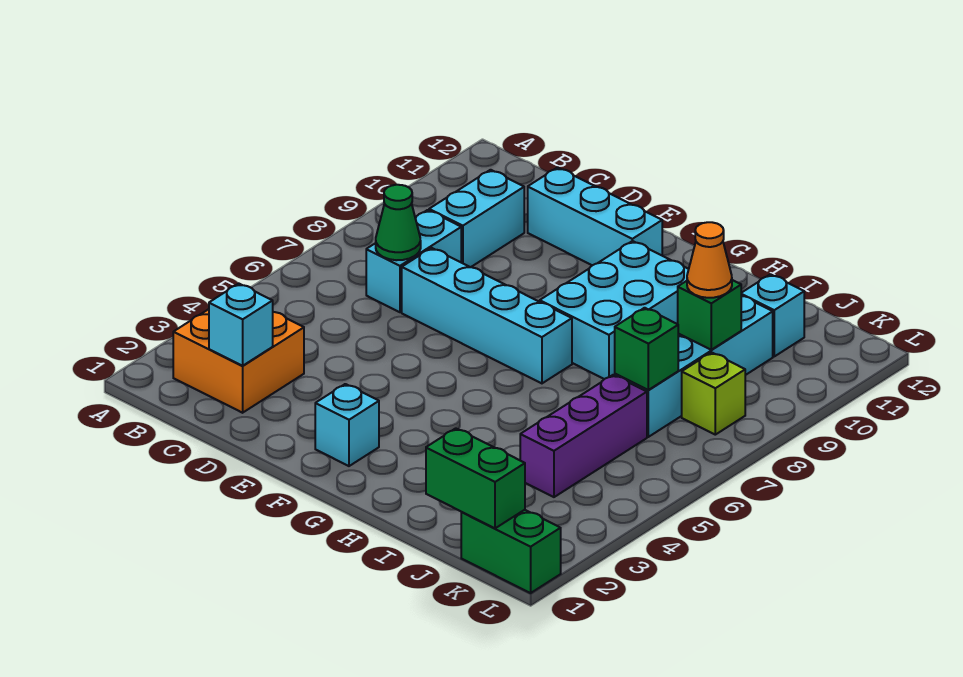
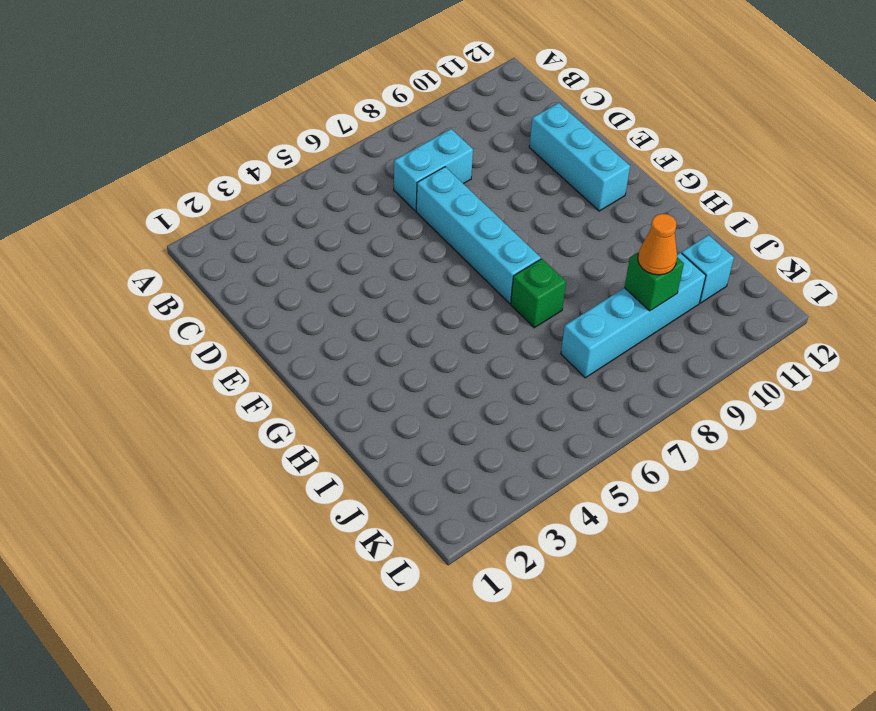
green brick H7 level 1 -> green brick J7 level 2
none -> orange brick B2:C3 level 1
none -> cyan brick C9:C10 level 1
none -> cyan brick F2 level 1

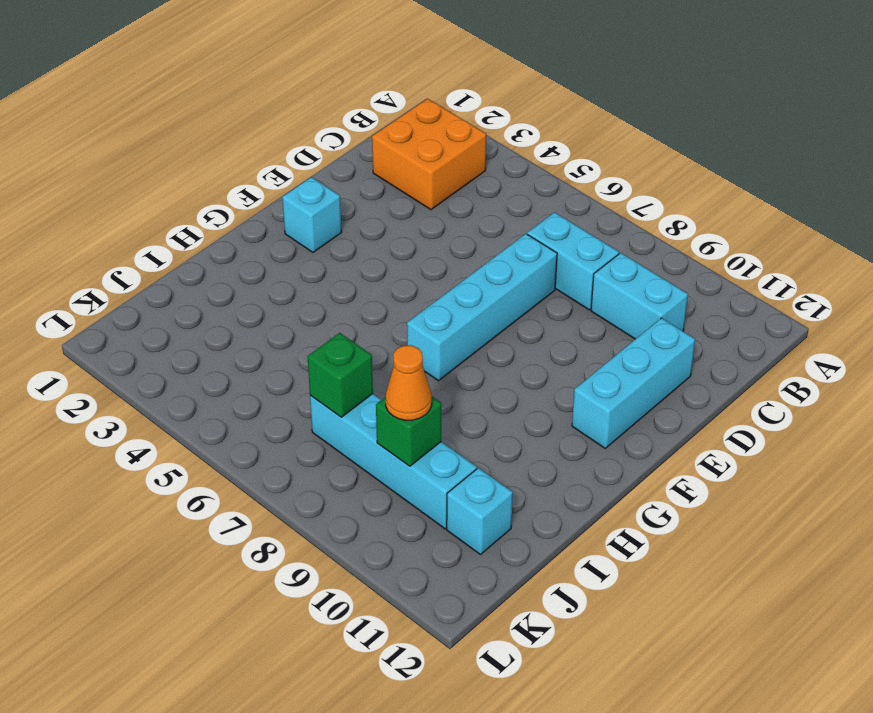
none -> cyan brick G8:H10 level 1
none -> purple brick J4:J6 level 1
none -> green brick K1:L1 level 1

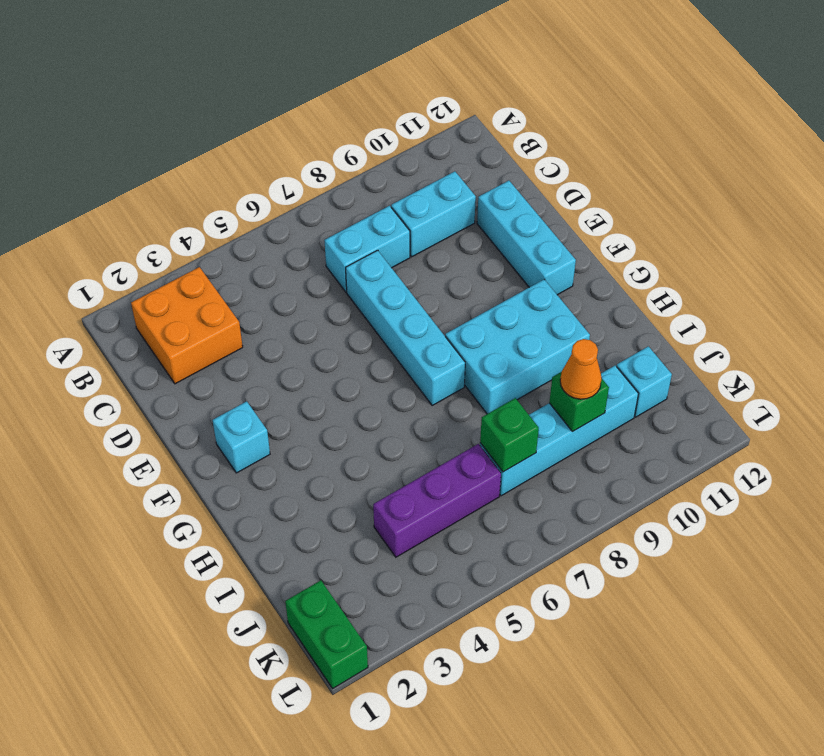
none -> lime brick K8 level 1
none -> cyan brick C2 level 2
none -> green cone C7 level 2

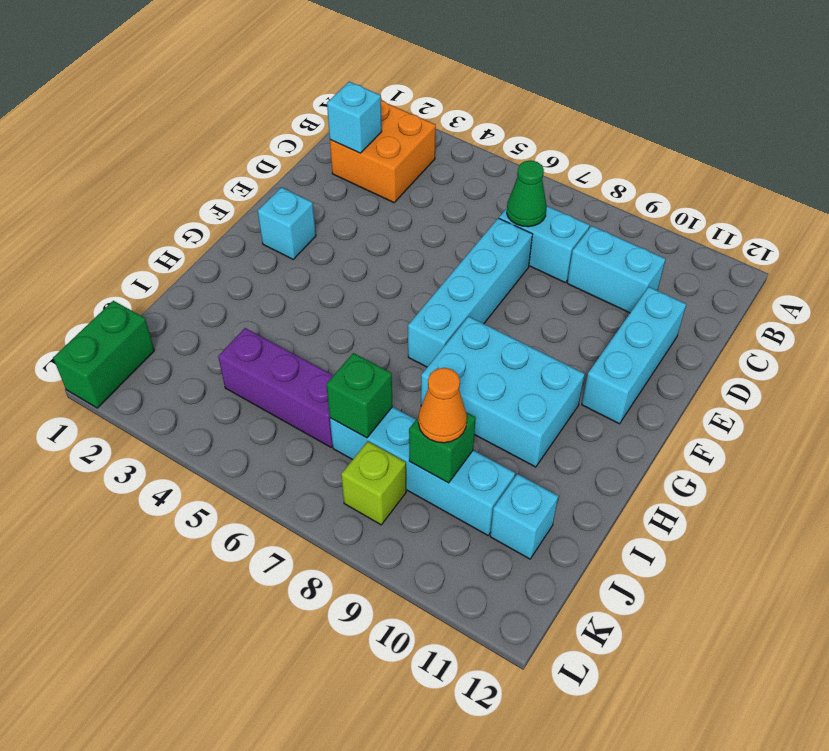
none -> green brick J1:K1 level 2

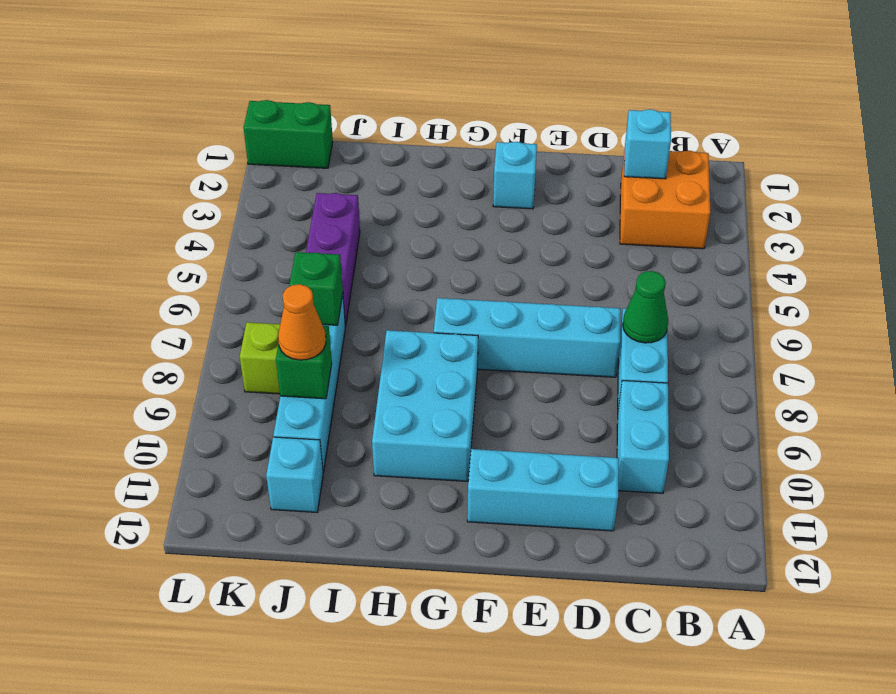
none -> green brick J1:K1 level 2

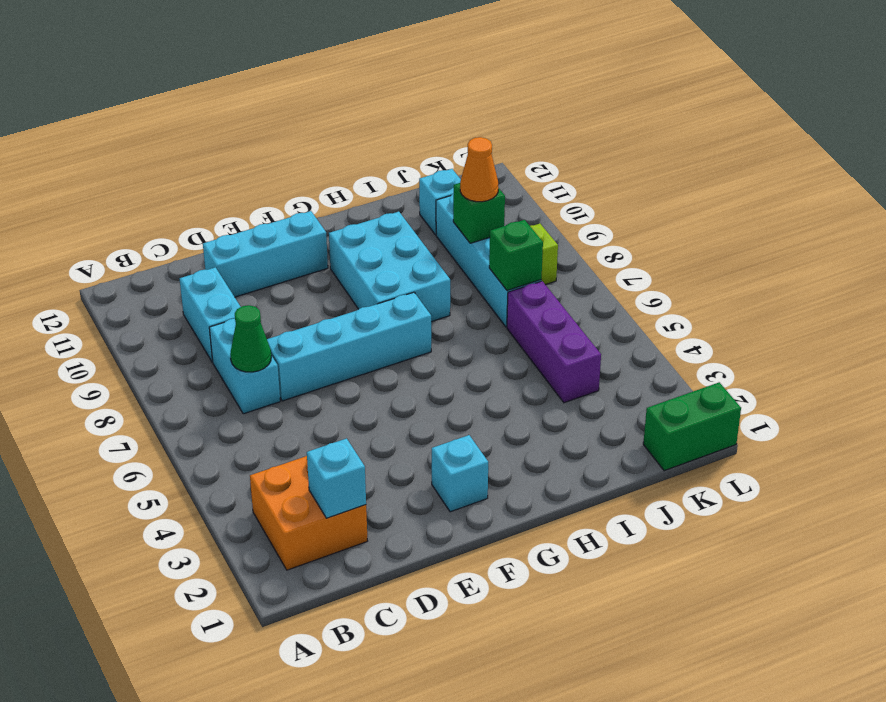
none -> green brick J1:K1 level 2

